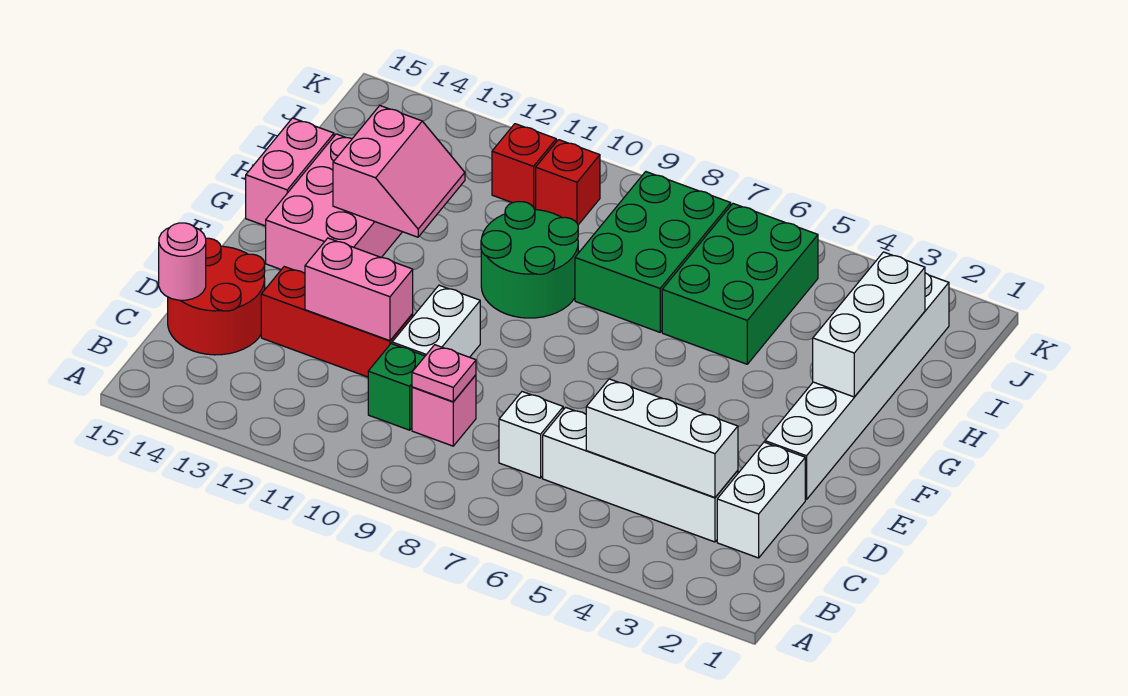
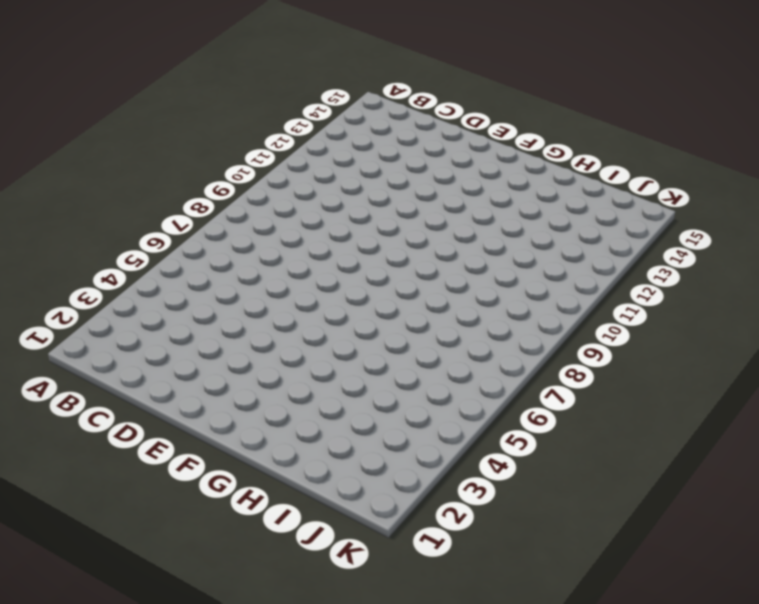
none -> white brick C2:D2 level 1
none -> white brick C3:C6 level 1
none -> white brick C7 level 1

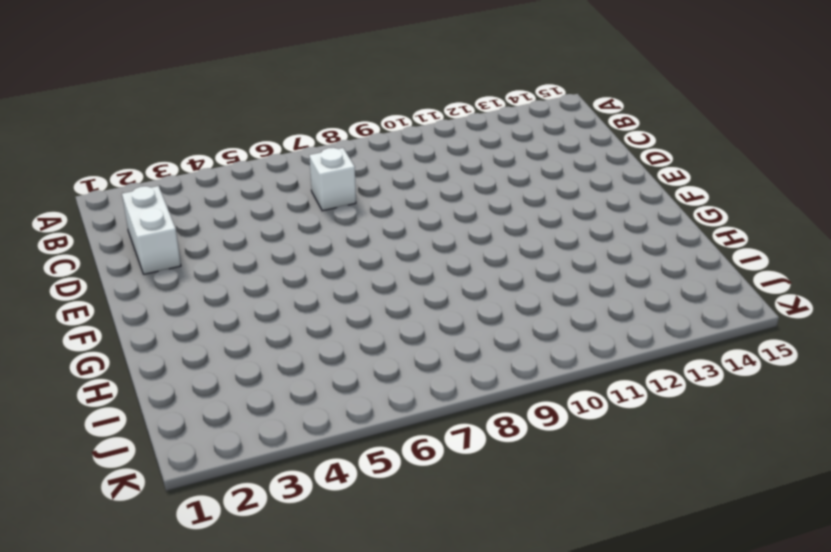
none -> white brick C3:C6 level 1
none -> pink brick C9 level 1
none -> green brick C10 level 1

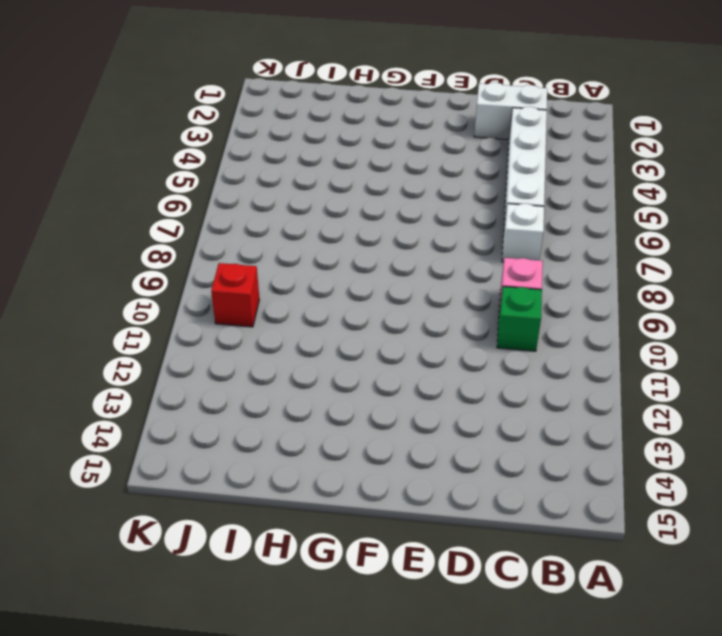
none -> red round brick C14:D15 level 1
none -> white brick D10:E10 level 1
none -> red brick D11:D13 level 1

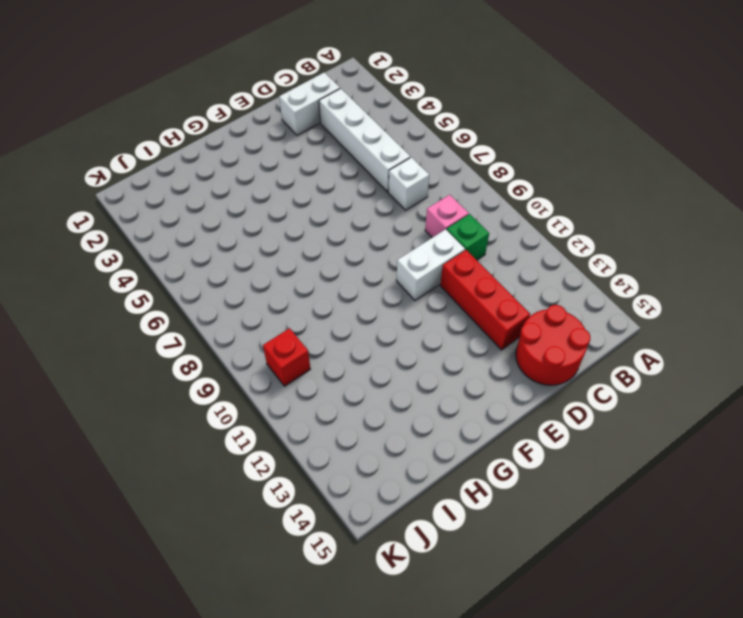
none -> white brick E2:J2 level 1
none -> pink brick F13:H14 level 1
none -> green round brick G9:H10 level 1

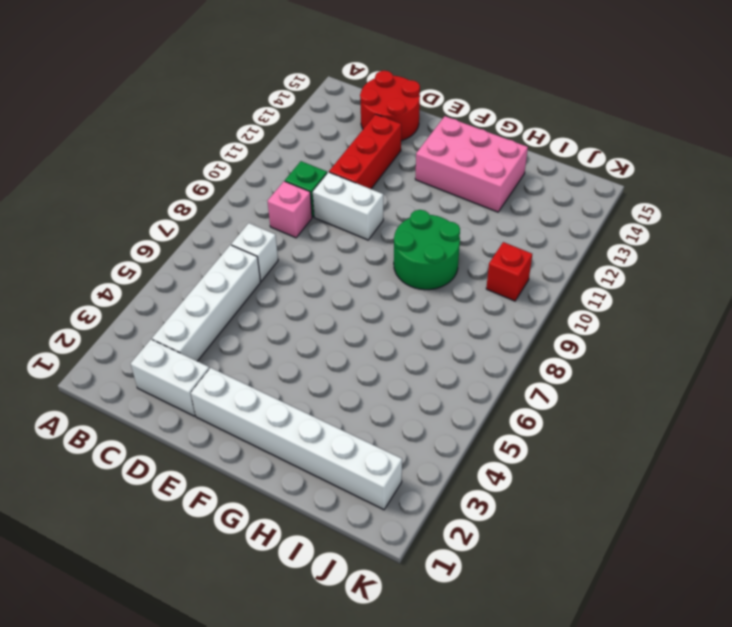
none -> pink brick G15:H15 level 1
none -> green brick H5:J6 level 1
none -> green brick H7:J8 level 1

